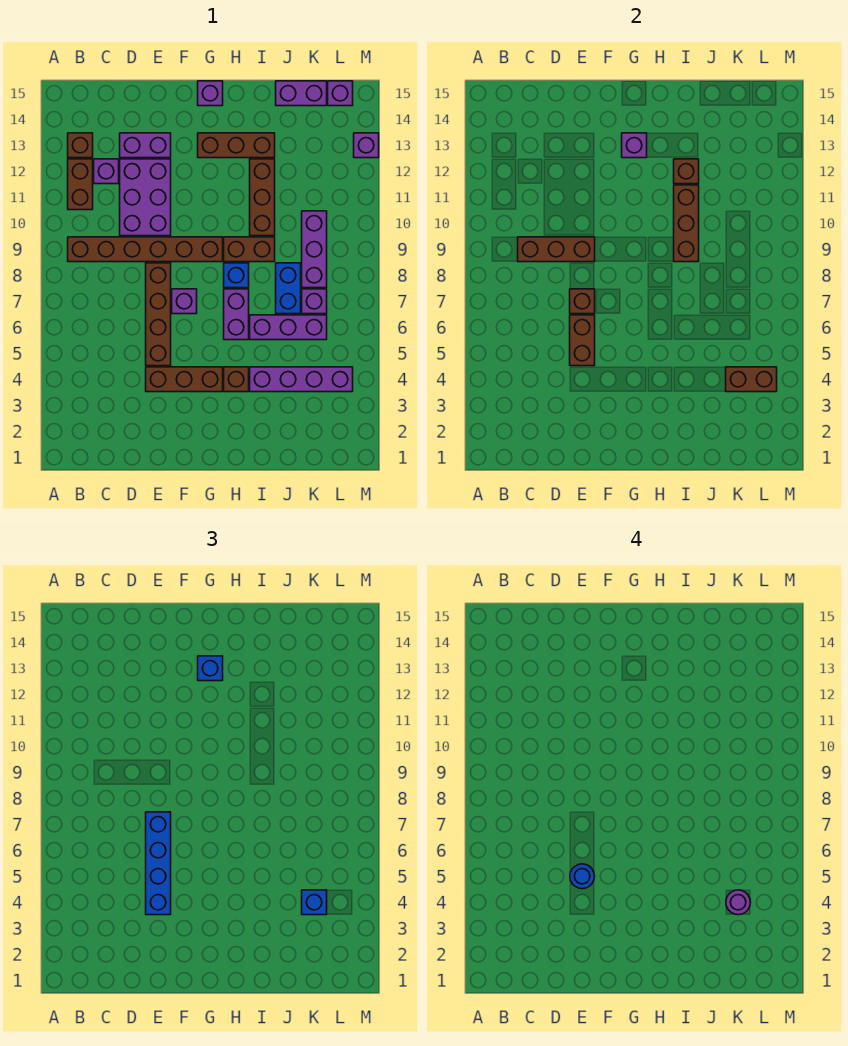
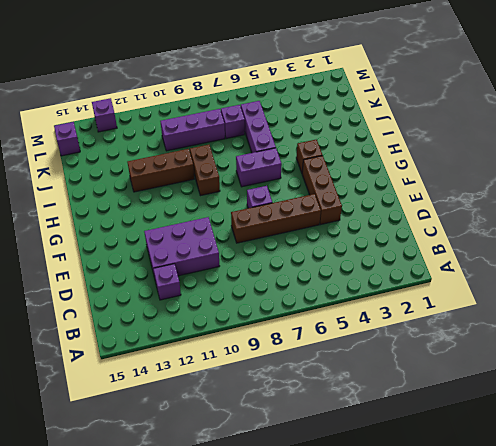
none -> brown brick B9:G9 level 1
none -> brown brick B11:B12 level 1
none -> brown brick B13 level 1
none -> purple brick D13:E13 level 1

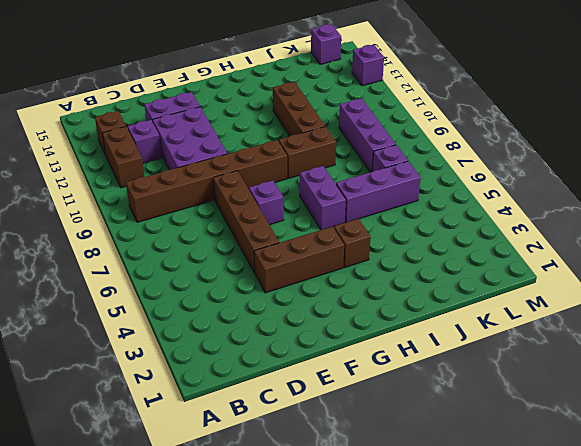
none -> brown brick G13:I13 level 1
none -> purple brick G15 level 1
none -> blue brick H8 level 1
none -> purple brick I4:L4 level 1

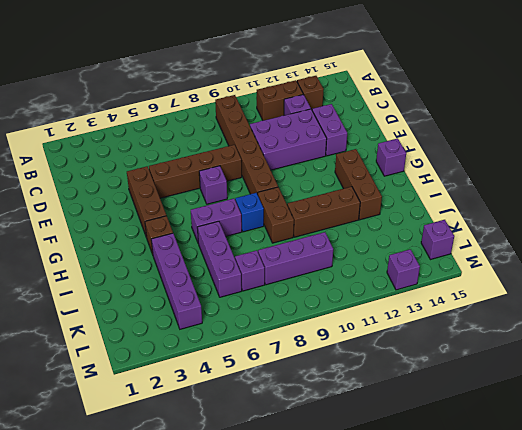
none -> blue brick J7:J8 level 1
none -> purple brick J15:K15 level 1
none -> brown brick C9:E9 level 2
none -> brown brick E5:E6 level 2

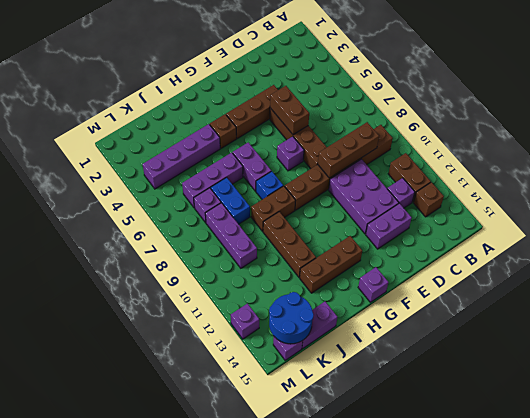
blue round brick K14:L15 level 2 -> none
none -> brown brick E7 level 2
none -> purple brick G13 level 2
none -> brown brick I9:I11 level 2
none -> brown brick I12 level 2

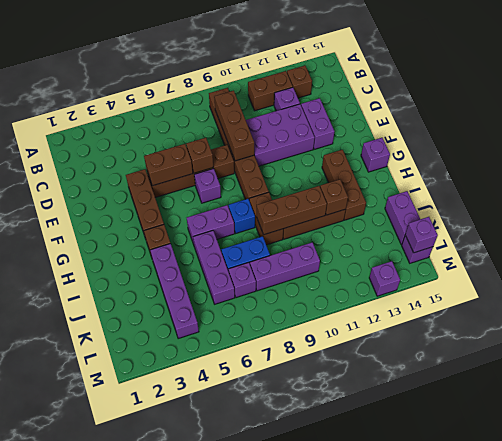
purple brick L15 level 2 -> purple brick G13 level 2
none -> brown brick K4:L4 level 2
none -> blue brick E4:E7 level 3
none -> blue brick G13 level 3
none -> blue brick K4 level 3

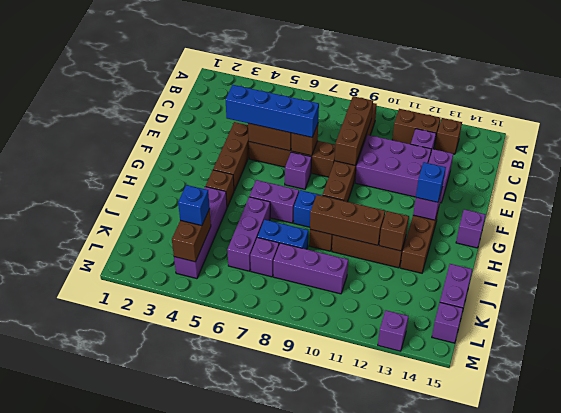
none -> blue round brick E5 level 4
none -> purple round brick K4 level 4

